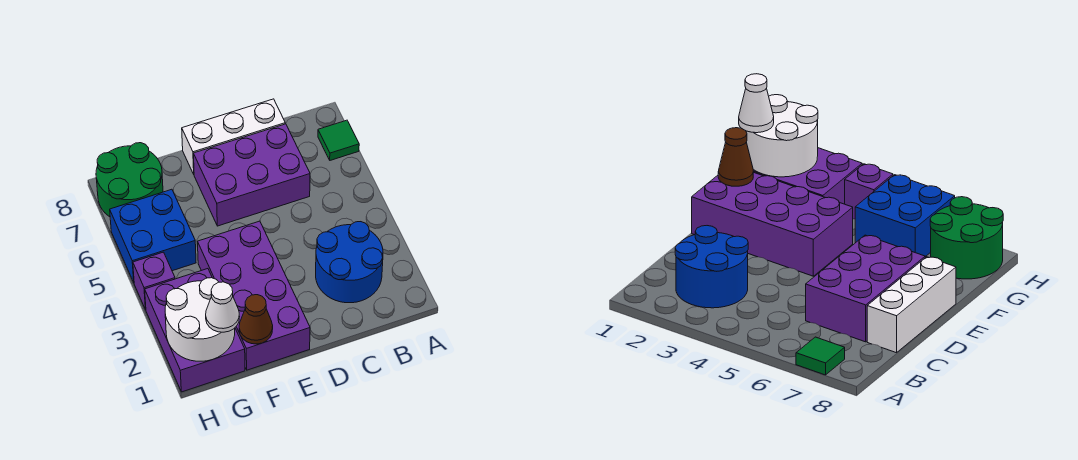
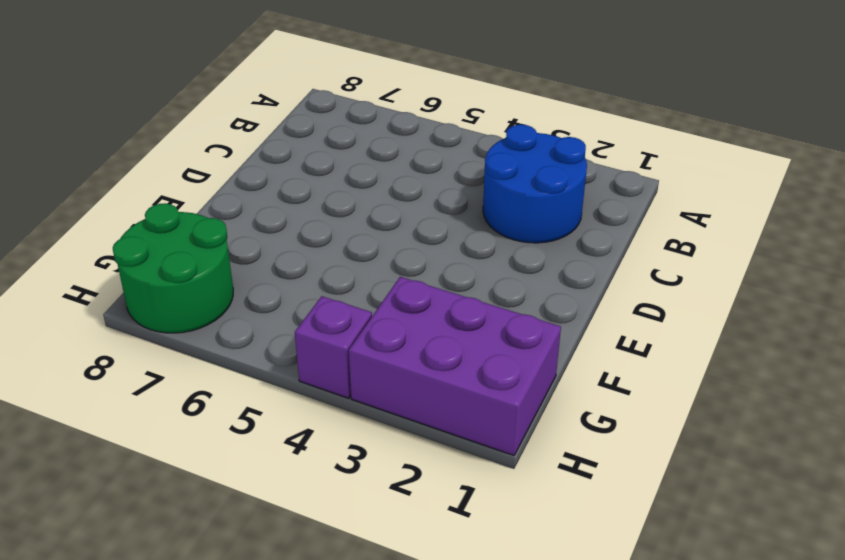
none -> green tile A7 level 1
none -> purple brick C6:E7 level 1
none -> white brick C8:E8 level 1

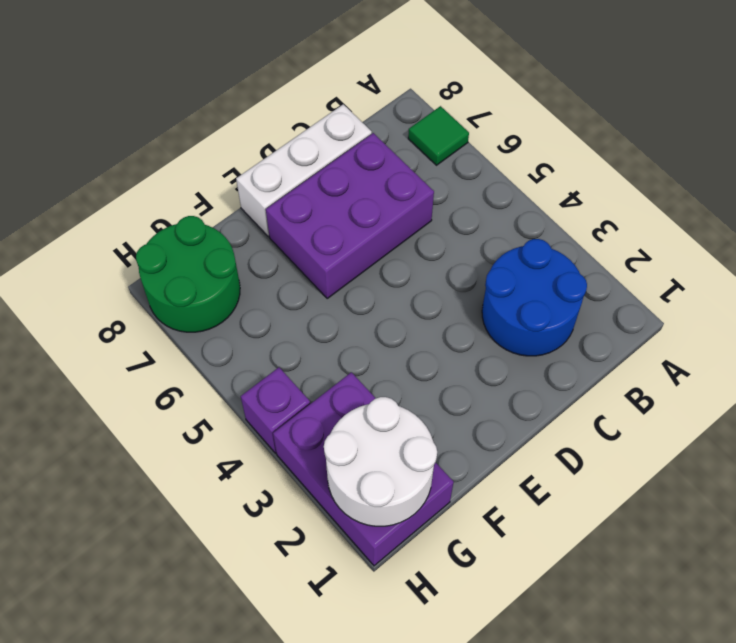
none -> purple brick E1:F4 level 1
none -> blue brick G5:H6 level 1
none -> brown cone F1 level 2

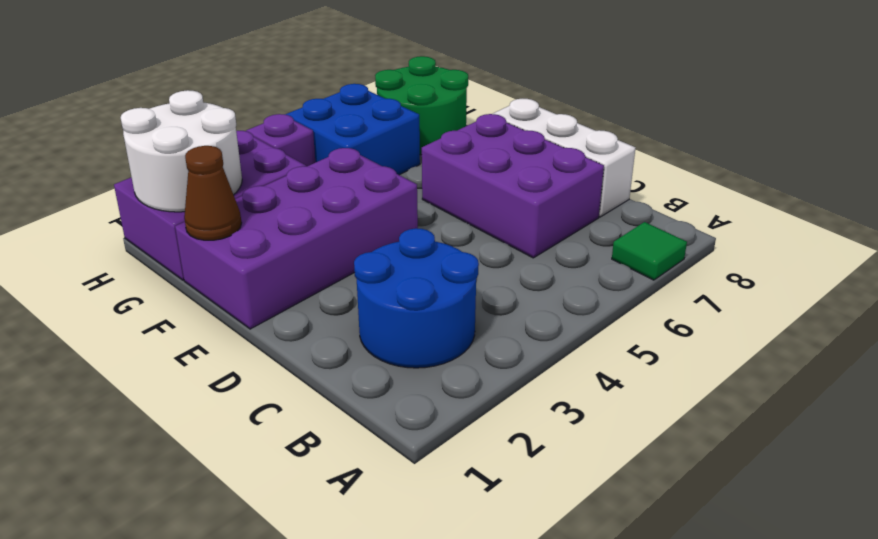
none -> white cone G1 level 3

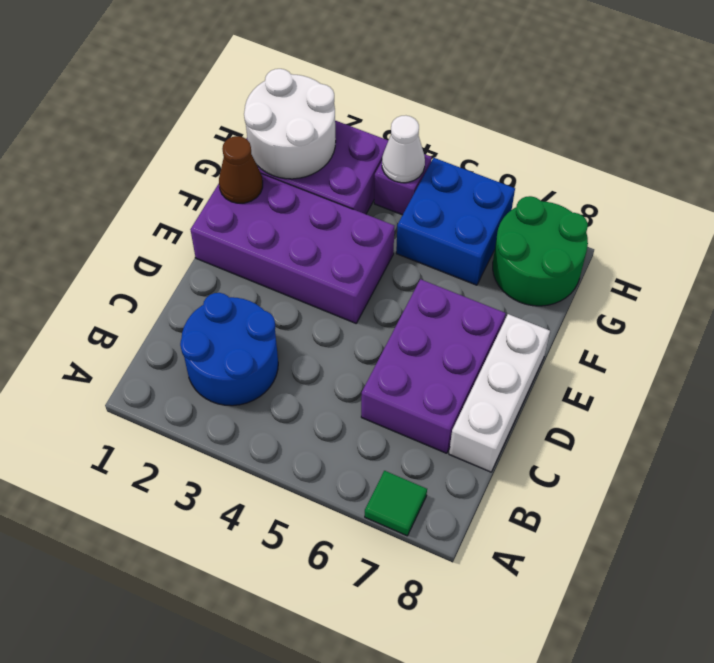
white cone H4 level 2 -> white cone G1 level 3

